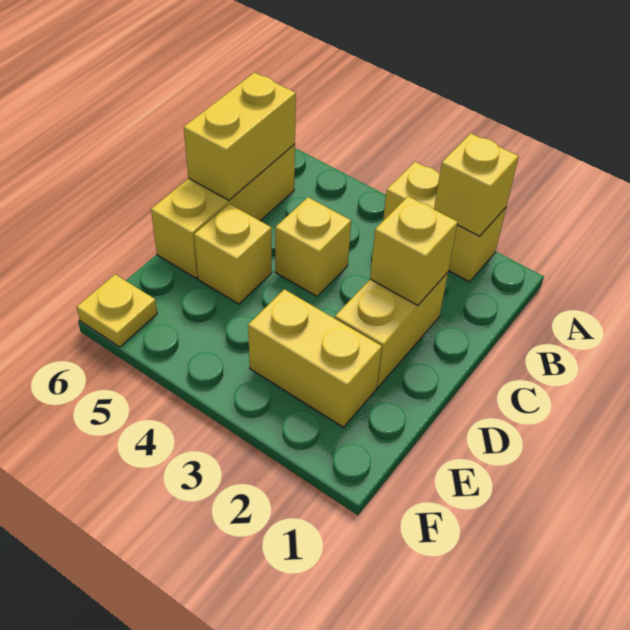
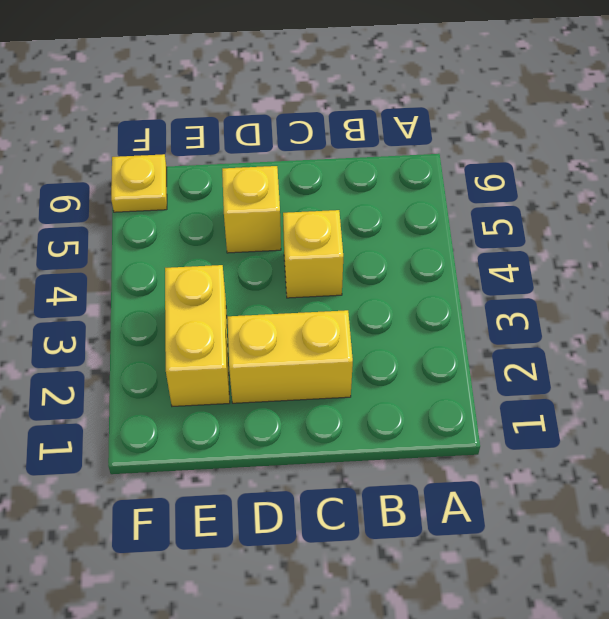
none -> yellow brick A2:A3 level 1
none -> yellow brick B6:D6 level 1

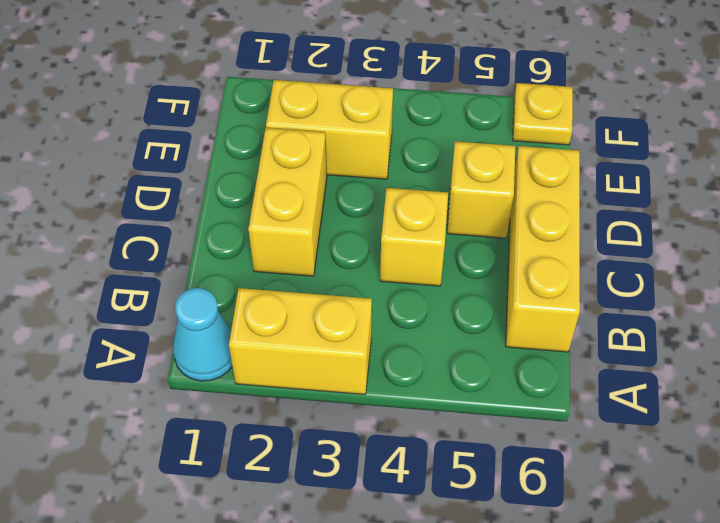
cyan cone A1 level 1 -> none
none -> yellow brick A2 level 2
none -> yellow brick B6:C6 level 2

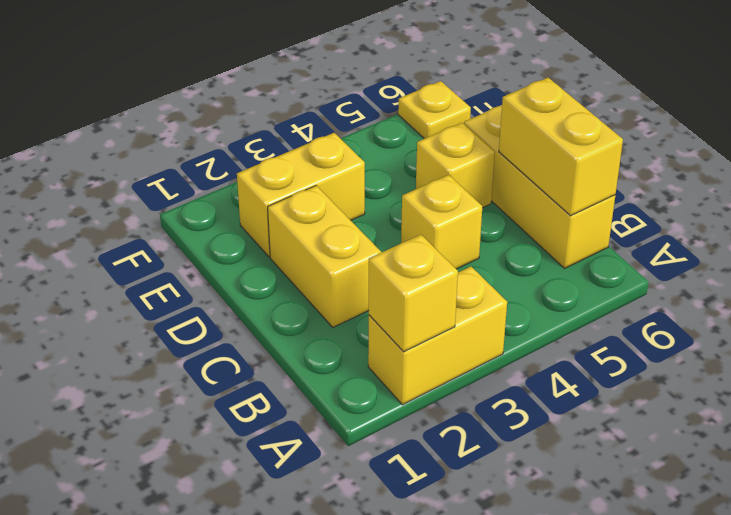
none -> yellow brick C2 level 2

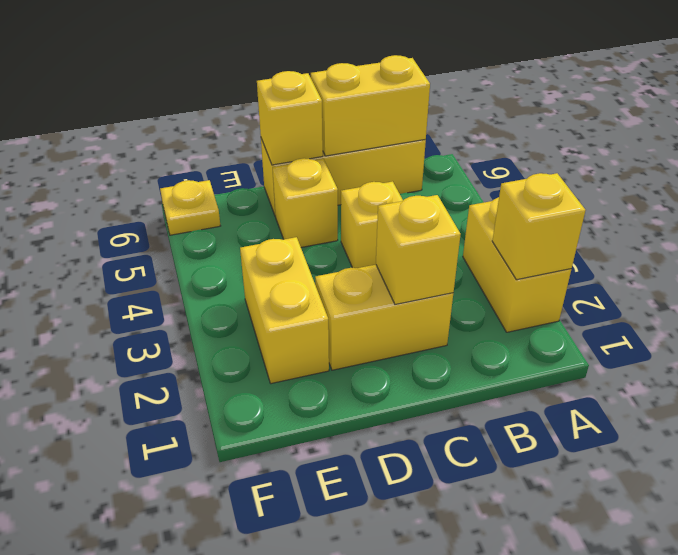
yellow brick D6 level 2 -> none

